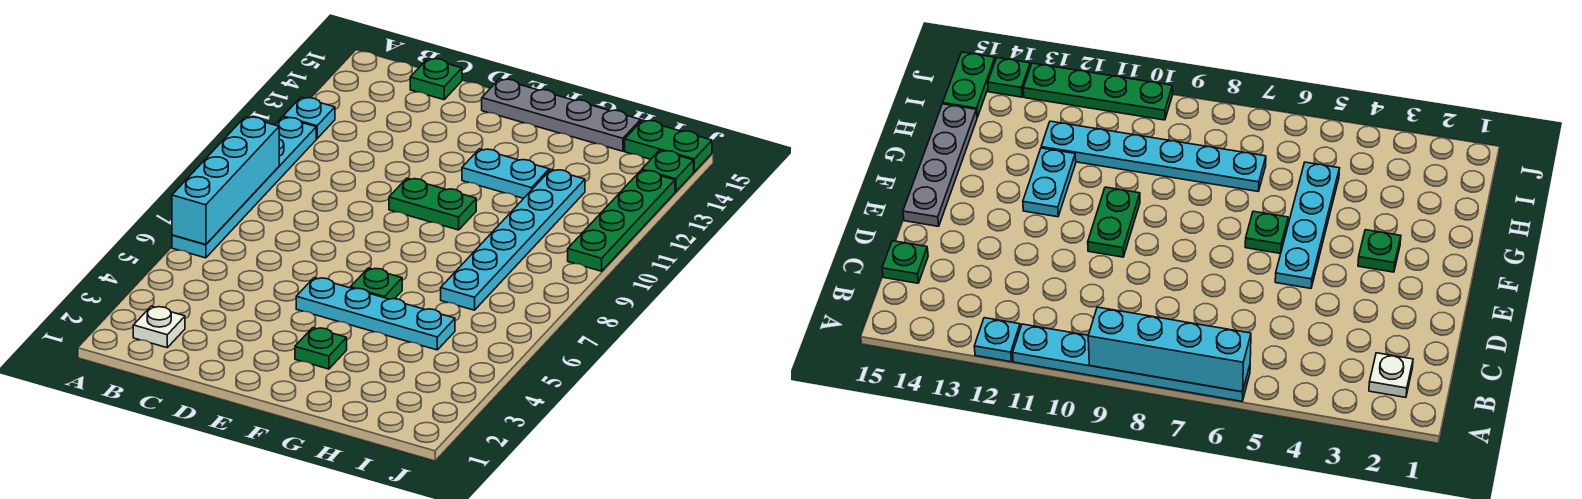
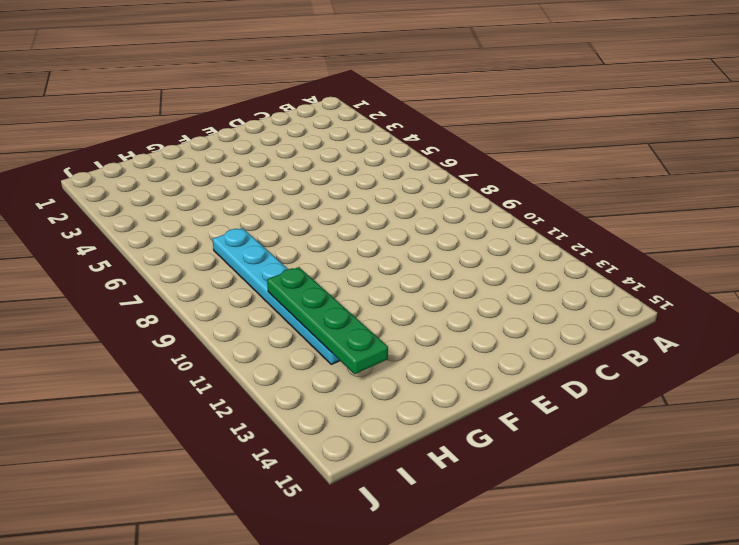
green plate H10:H13 level 2 -> green plate J10:J13 level 1
none -> cyan plate A6:A11 level 1
none -> cyan plate A12 level 1
none -> white plate B2 level 1

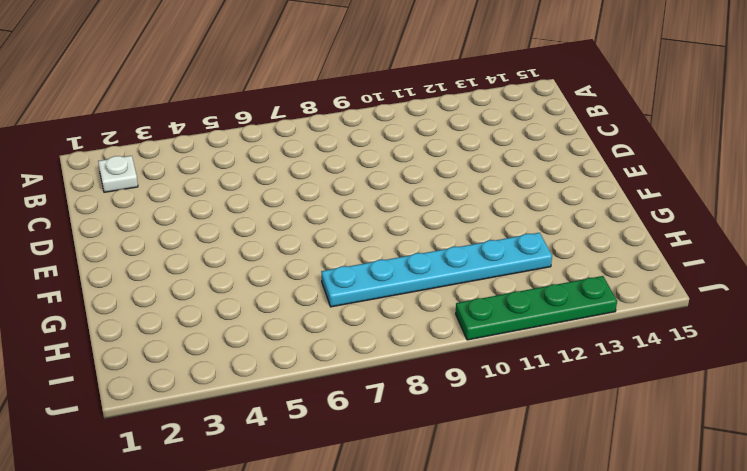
none -> cyan plate A6:A11 level 1
none -> cyan plate A12 level 1
none -> green plate C15 level 1

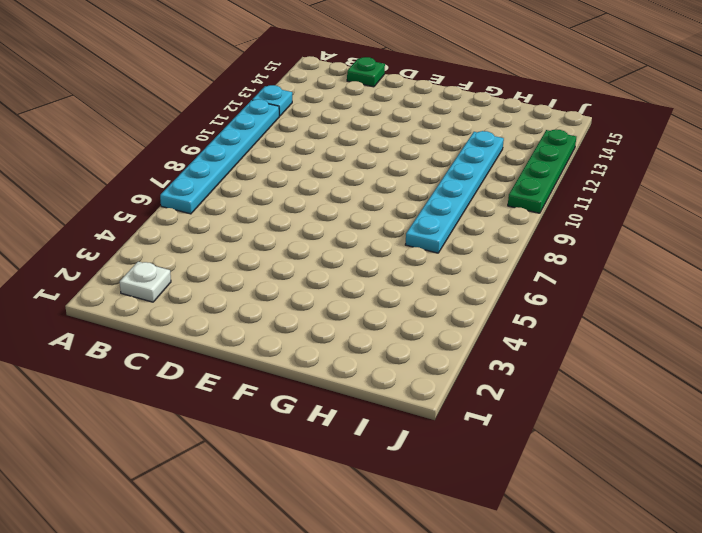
none -> cyan plate E5:H5 level 1
none -> green plate E10:F10 level 1
none -> grey plate E15:H15 level 1

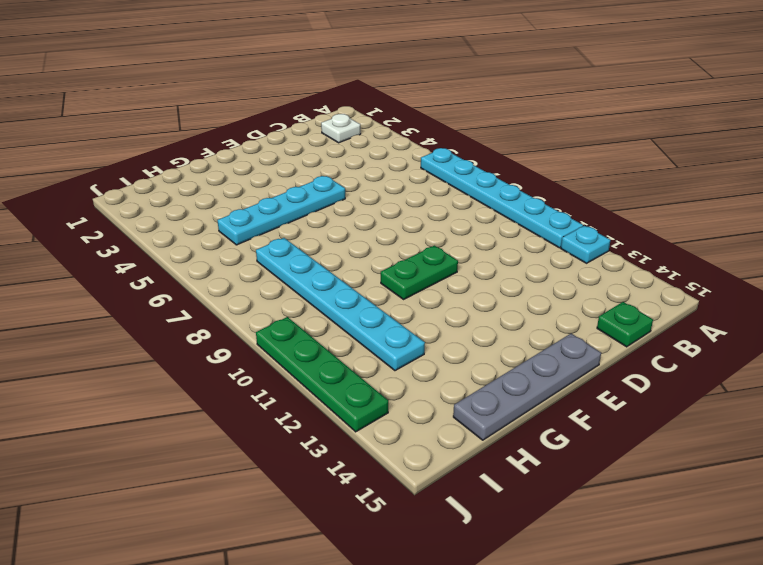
none -> green plate F3 level 1
none -> green plate F6 level 1
none -> cyan plate F12:G12 level 1

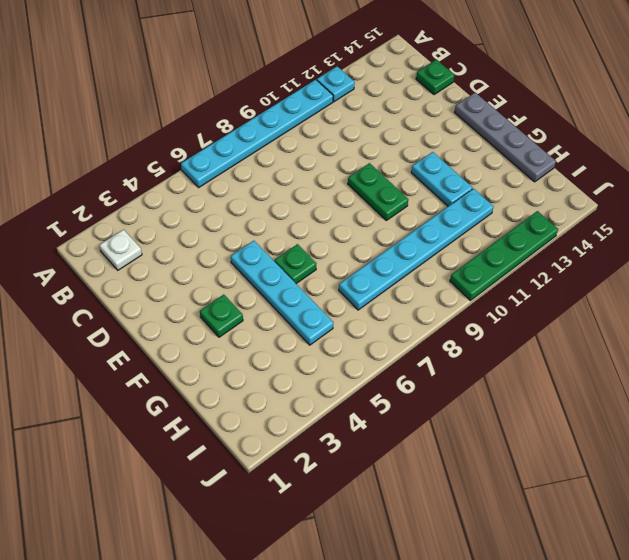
none -> green plate I15:J15 level 1
none -> green plate J14 level 1
none -> cyan brick A6:A9 level 2

